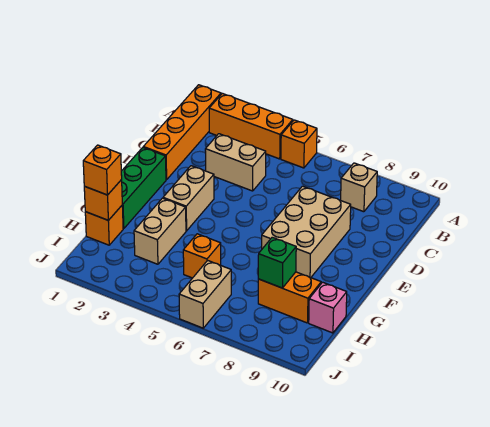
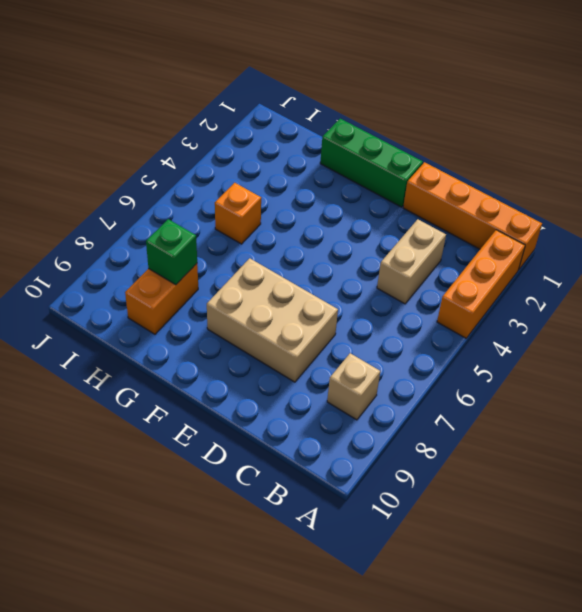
none -> orange brick A5 level 1
none -> tan brick E3:F3 level 1
none -> tan brick G3:H3 level 1

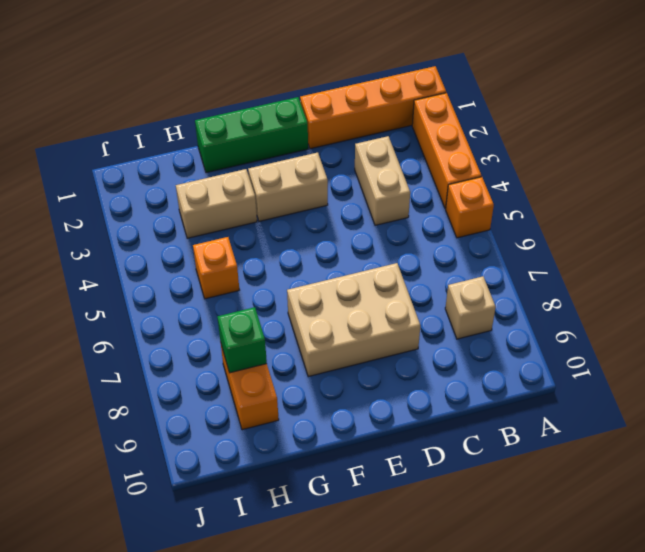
none -> orange brick H1 level 1
none -> pink brick H10 level 1
none -> tan brick I6:J6 level 1

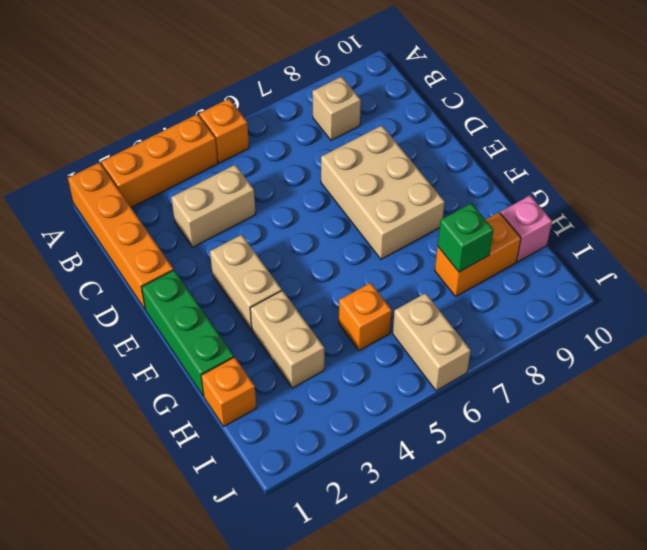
none -> orange brick H1 level 2
none -> orange brick H1 level 3

